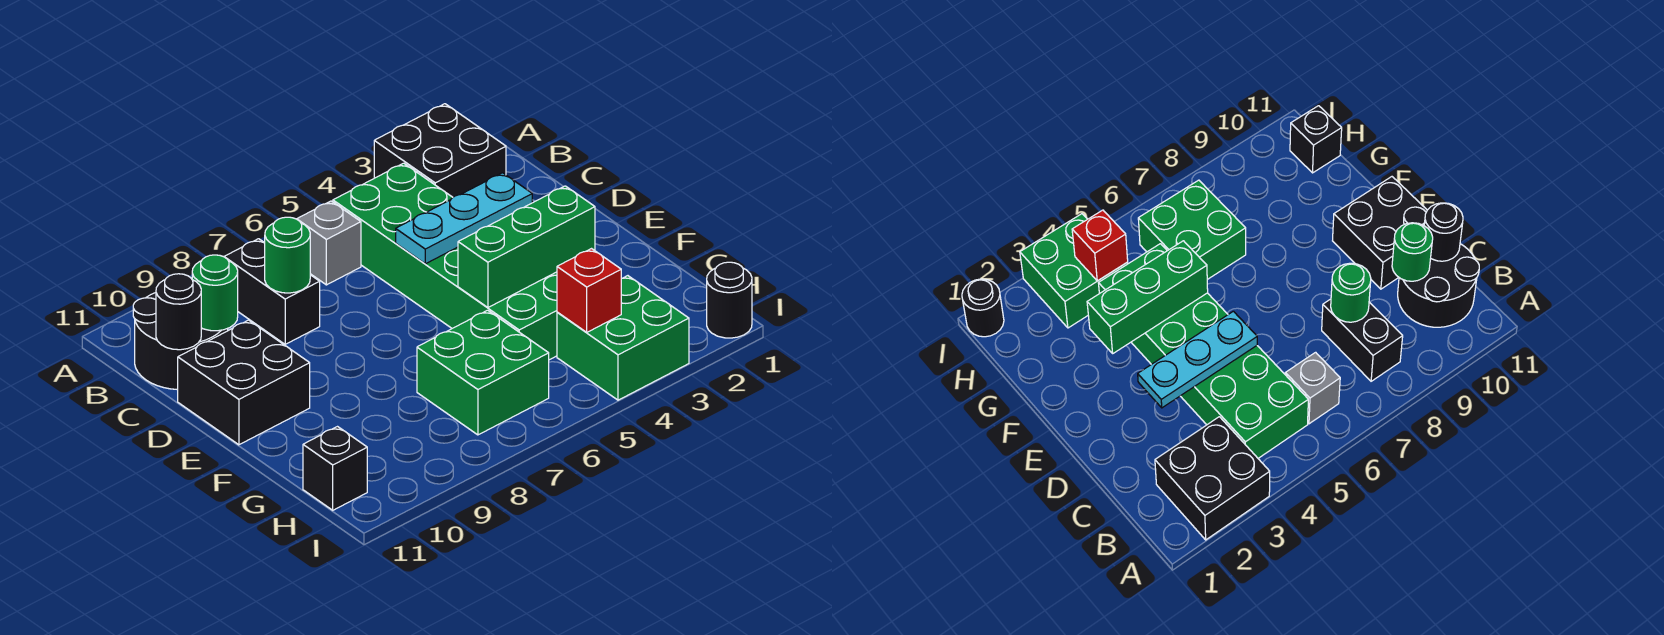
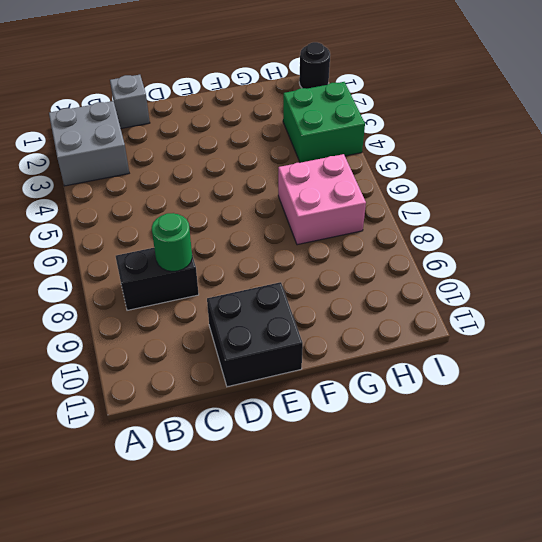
grey brick A2:B3 level 1 -> black brick A2:B3 level 1
grey brick C1 level 1 -> grey brick B6 level 1
pink brick G6:H7 level 1 -> green brick G6:H7 level 1
none -> green brick B4:G5 level 1
none -> black round brick B10:C11 level 1
none -> black brick H11 level 1

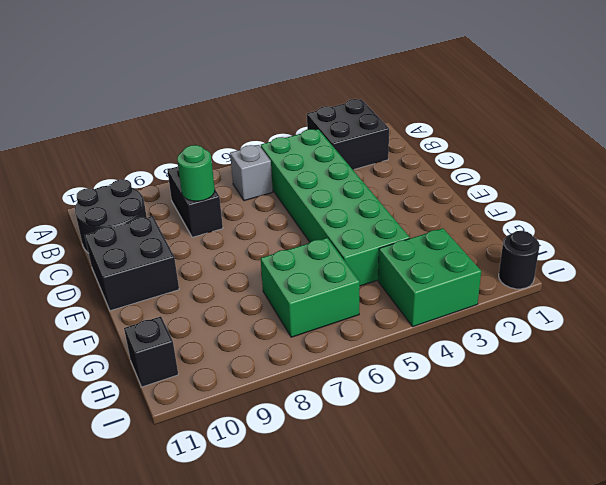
none -> green round brick C10 level 2
none -> black round brick C11 level 2
none -> cyan plate D3:D5 level 2

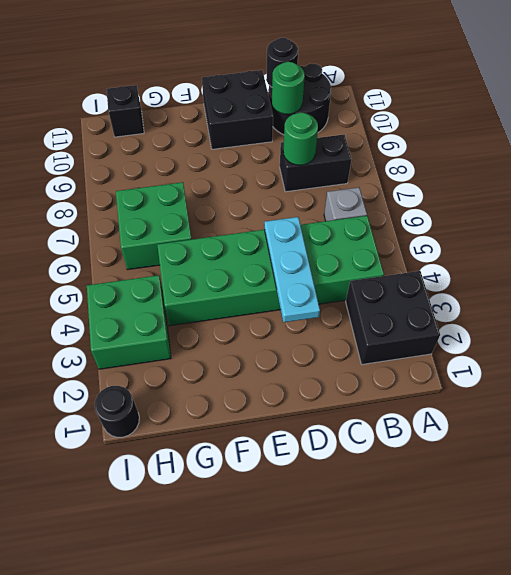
none -> green brick F3:F5 level 2
none -> red brick H4 level 2

